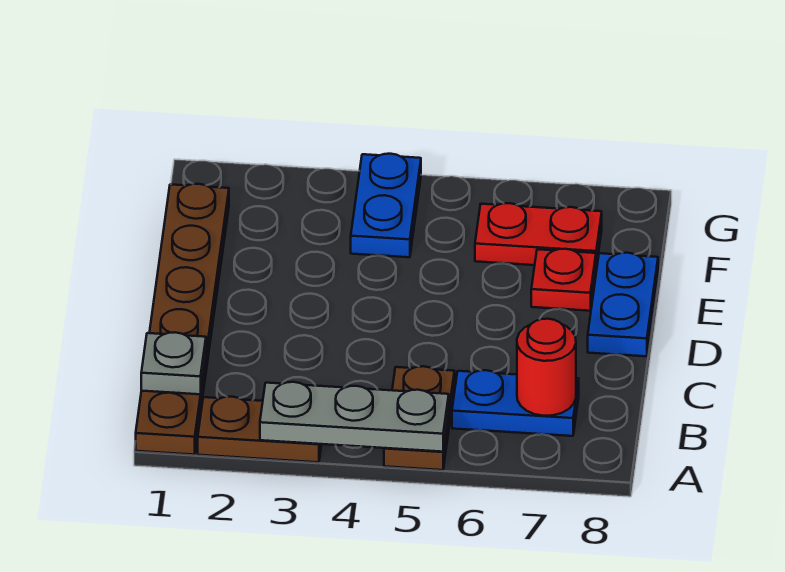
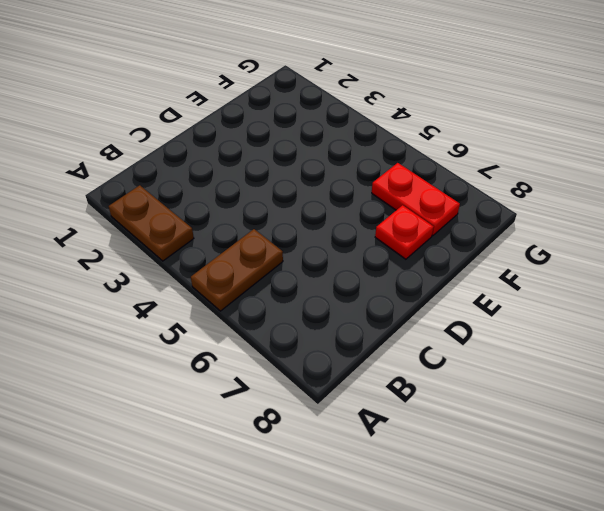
none -> brown plate A1:F1 level 1
none -> blue plate B6:B7 level 1

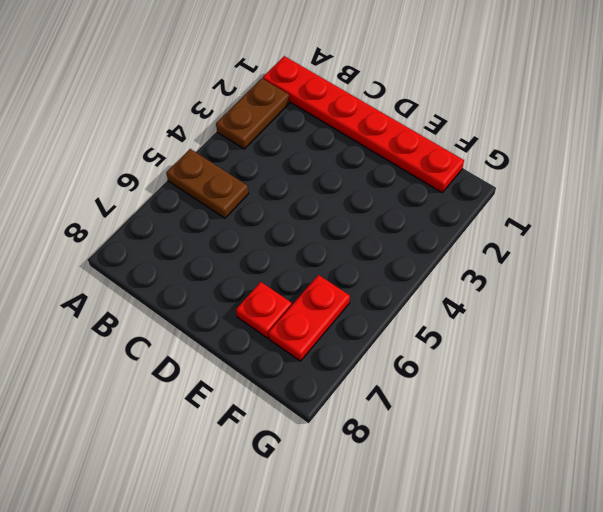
red plate A1:F1 level 1 -> brown plate A1:F1 level 1
none -> blue plate B6:B7 level 1
none -> blue plate D8:E8 level 1

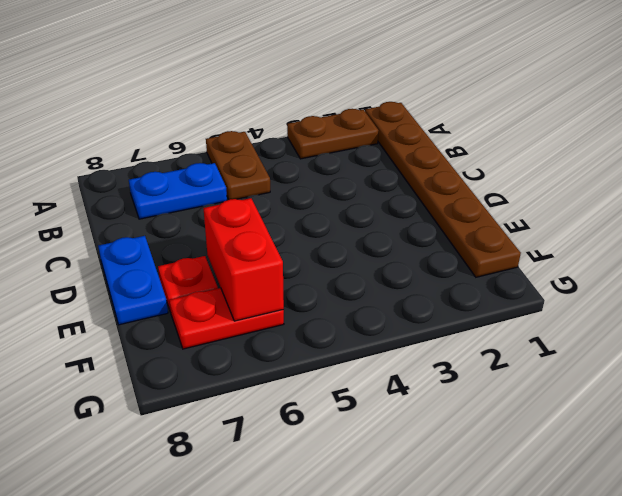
red brick E6:F6 level 2 -> none
none -> blue plate F4:G4 level 1
none -> grey plate A3:A5 level 2

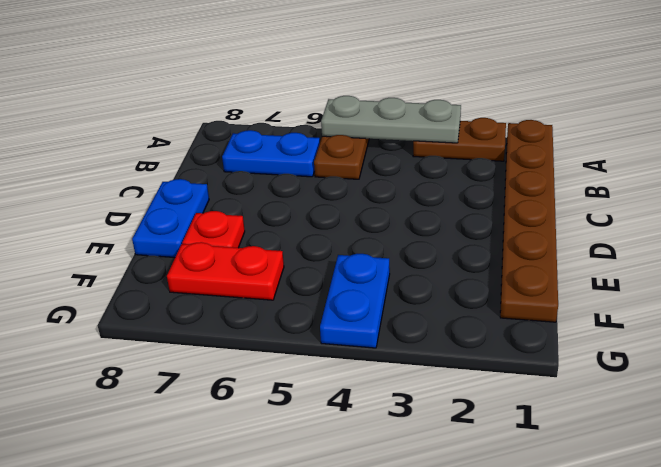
none -> grey plate B1 level 2
none -> red round brick B7 level 2

